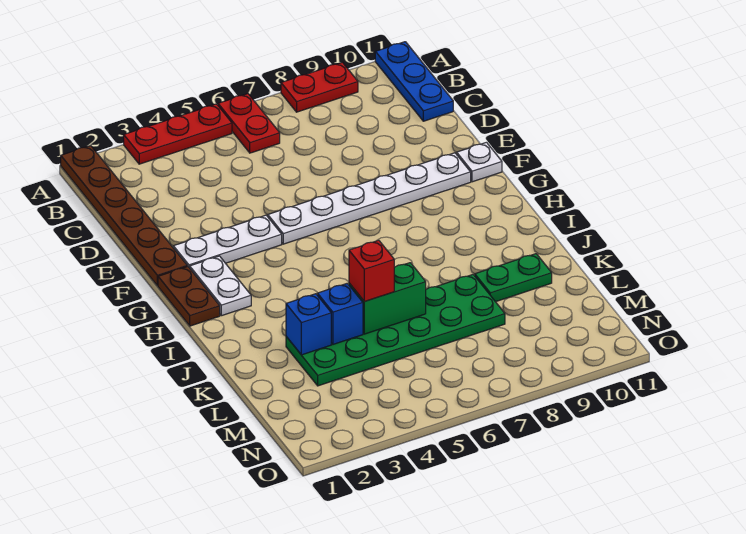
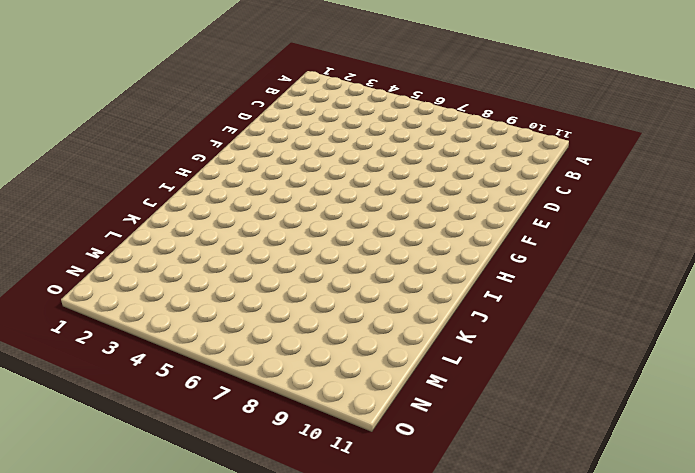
none -> brown plate A1:F1 level 1
none -> red plate A3:A5 level 1
none -> red plate A6:B6 level 1

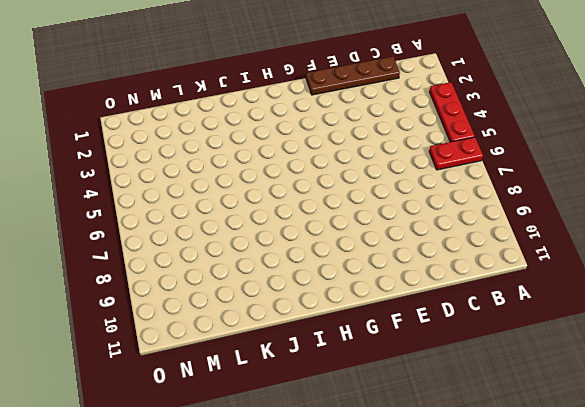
brown plate C1:F1 level 1 -> brown plate A1:F1 level 1
none -> red plate A8:A9 level 1
none -> blue plate A11:C11 level 1
none -> white plate F2:F4 level 1

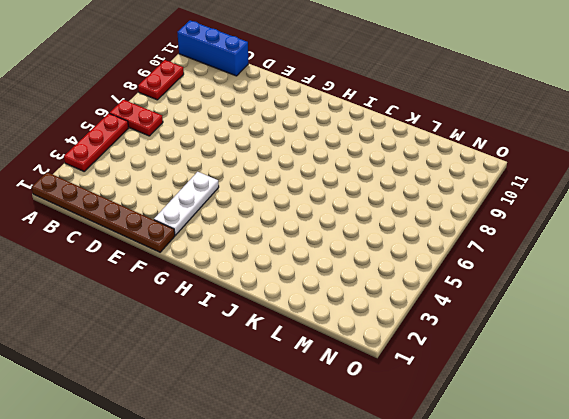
blue brick A11:C11 level 1 -> blue plate A11:C11 level 1
none -> white plate F5:F10 level 1
none -> white plate F11 level 1
none -> brown plate G1:H1 level 1

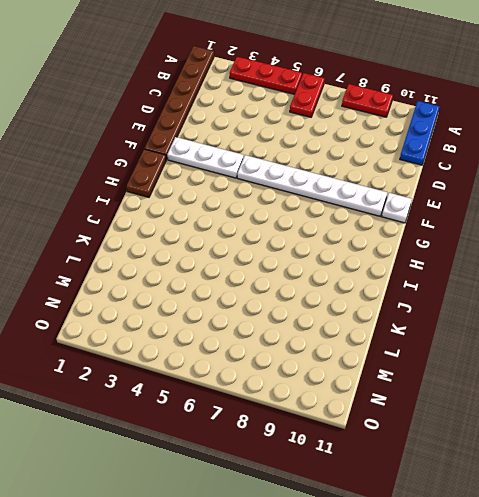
none -> white plate G2:H2 level 1
none -> green plate K3:L8 level 1
none -> green plate K9:K10 level 1

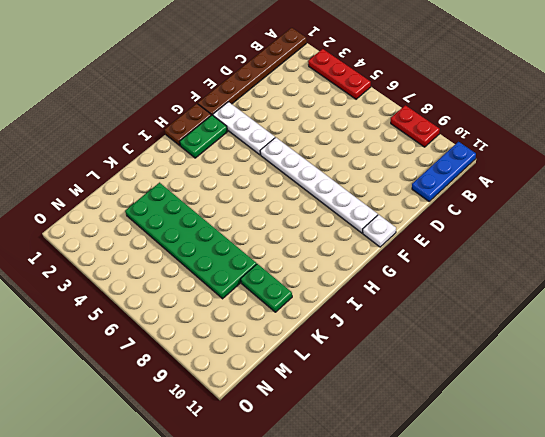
green plate G2:H2 level 1 -> white plate G2:H2 level 1
none -> red plate A6:B6 level 1
none -> blue brick K3 level 2
none -> blue brick K4 level 2

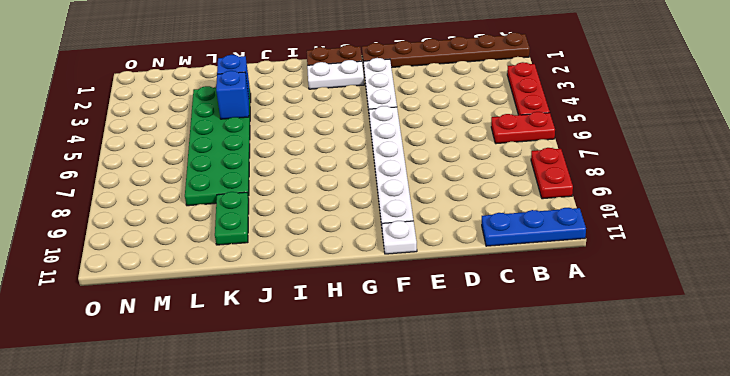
none -> green brick K5:K6 level 2
none -> red brick K5 level 3

